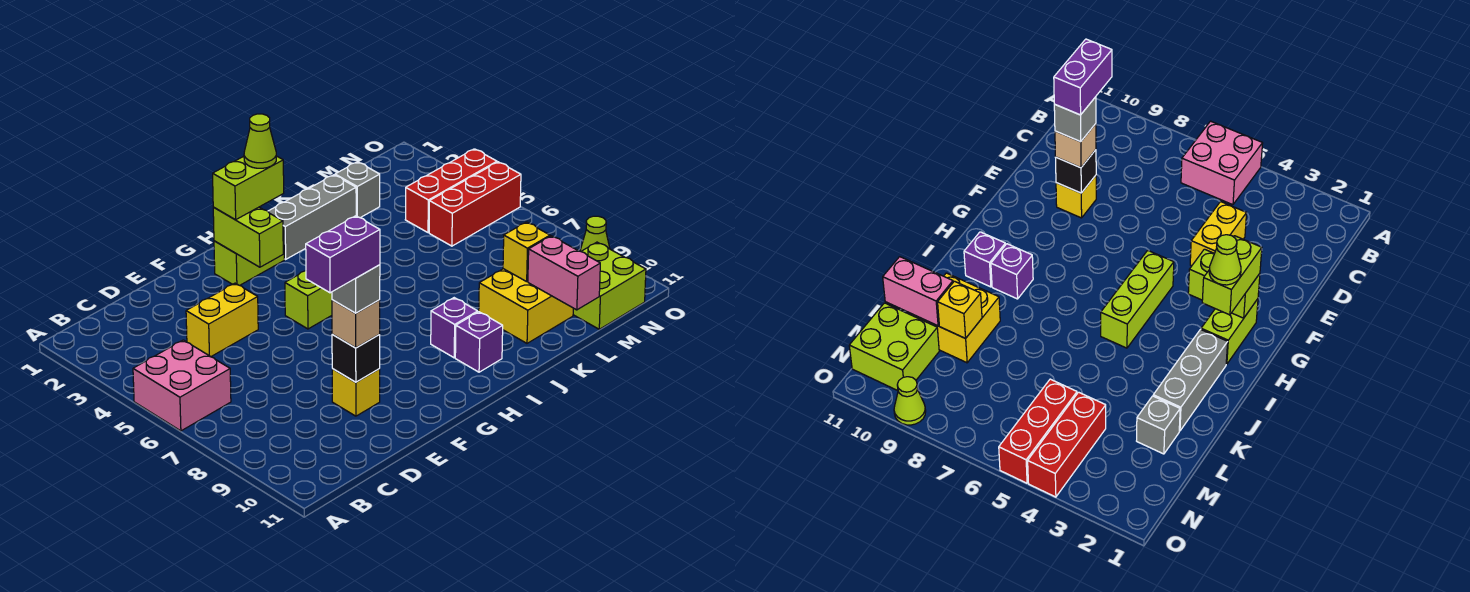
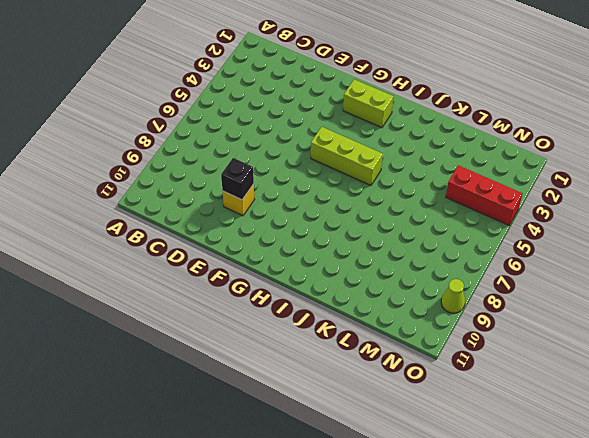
none -> pink brick A5:B6 level 1
none -> yellow brick D4:E4 level 1
none -> grey brick I2:K2 level 1

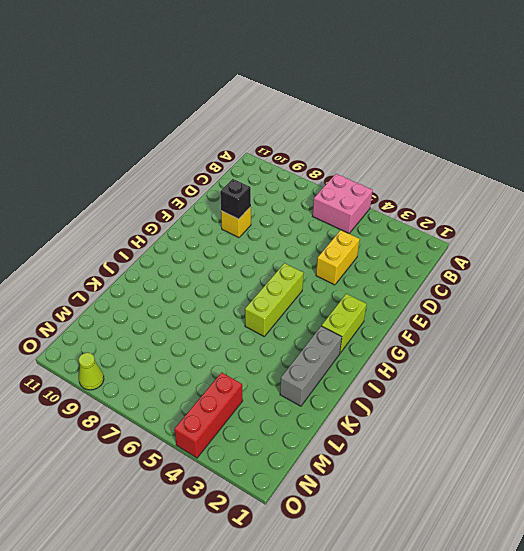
none -> purple brick I9 level 1
none -> purple brick I10 level 1
none -> yellow brick K9:L10 level 1

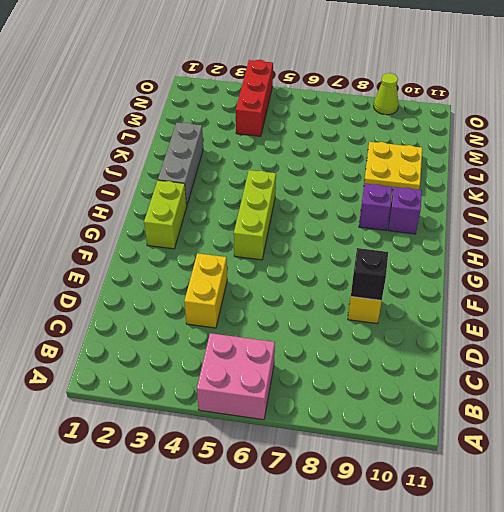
yellow plate K9:L10 level 1 -> yellow brick K9:L10 level 1
none -> grey brick L2 level 1
none -> red brick M5:O5 level 1
none -> lime brick M10:N11 level 1

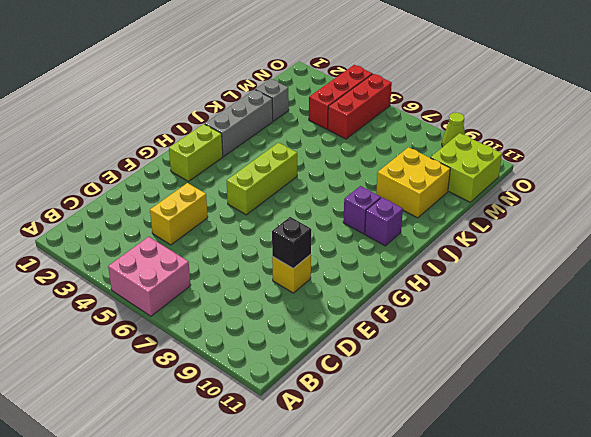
none -> lime brick G2:G3 level 2
none -> yellow brick L9 level 2
none -> pink brick L10:L11 level 2

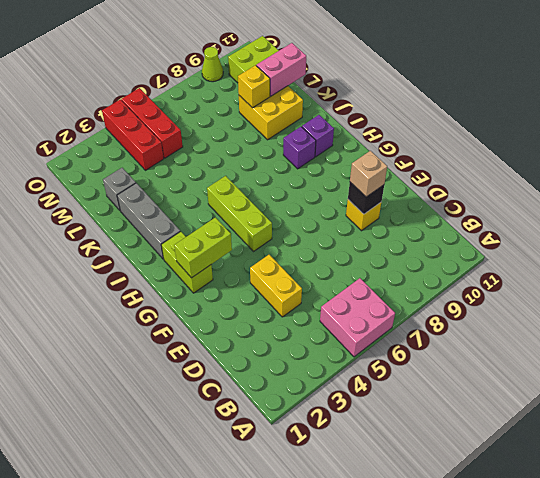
none -> lime brick G2:H2 level 3
none -> grey brick E9 level 4
none -> lime cone H2 level 4

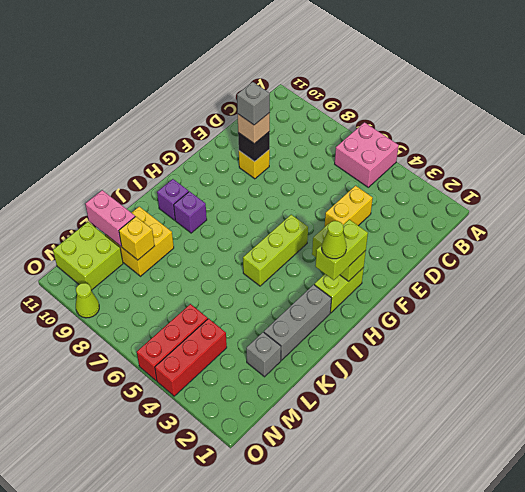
none -> purple brick D9:E9 level 5

